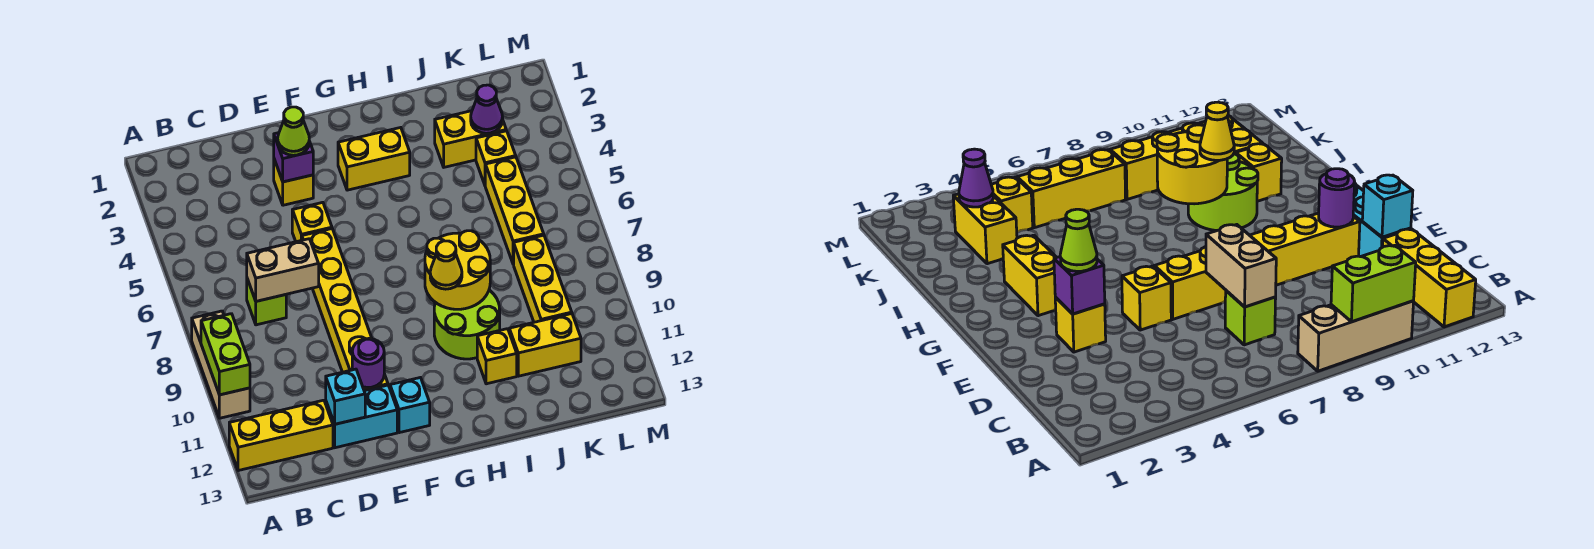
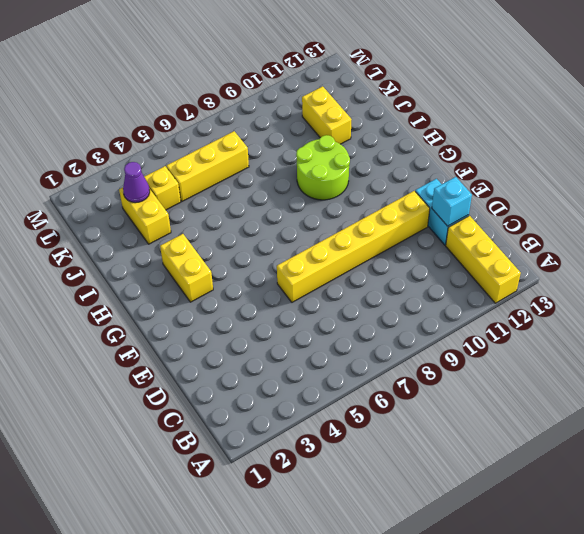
none -> tan brick A8:A10 level 1
none -> lime brick C7 level 1
none -> yellow brick E3 level 1

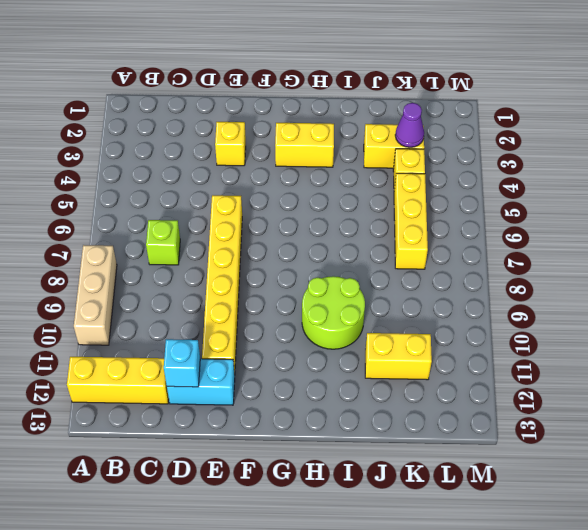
none -> yellow brick E5 level 1
none -> cyan brick F12 level 1
none -> yellow brick I11 level 1

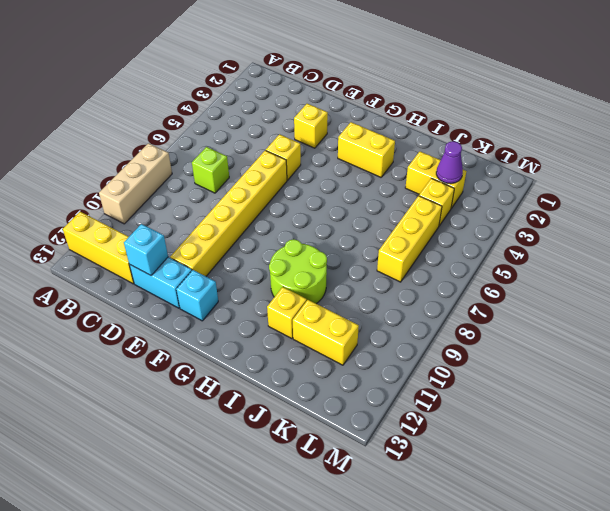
none -> yellow brick K8:K10 level 1
none -> lime brick A9:A10 level 2
none -> tan brick C7:D7 level 2

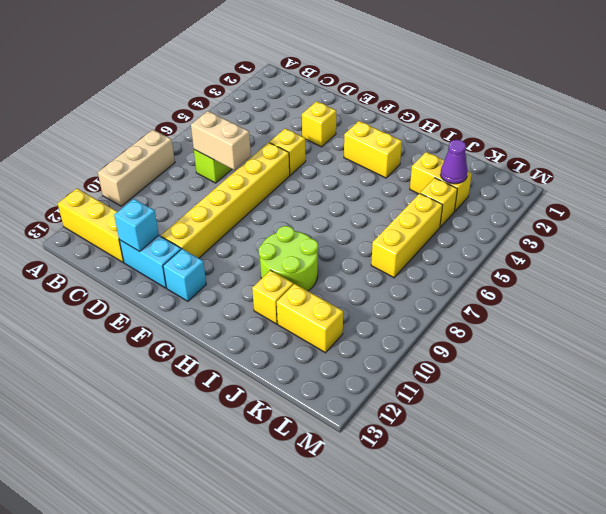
none -> yellow brick K8:K10 level 1
none -> lime brick A9:A10 level 2
none -> purple brick E3 level 2

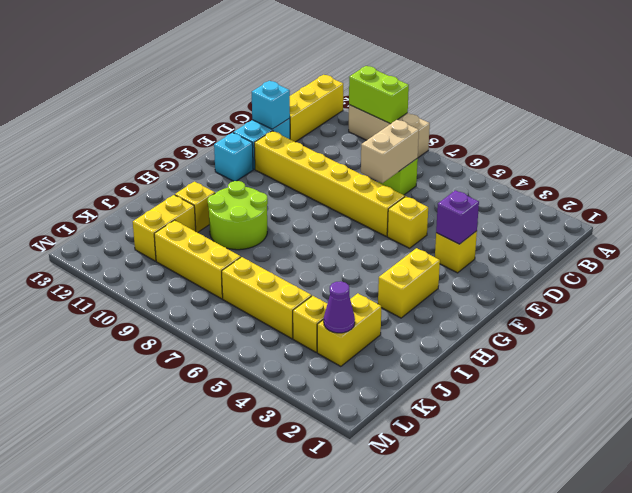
none -> purple round brick E11 level 2
none -> yellow round brick H8:I9 level 2
none -> lime cone E3 level 3

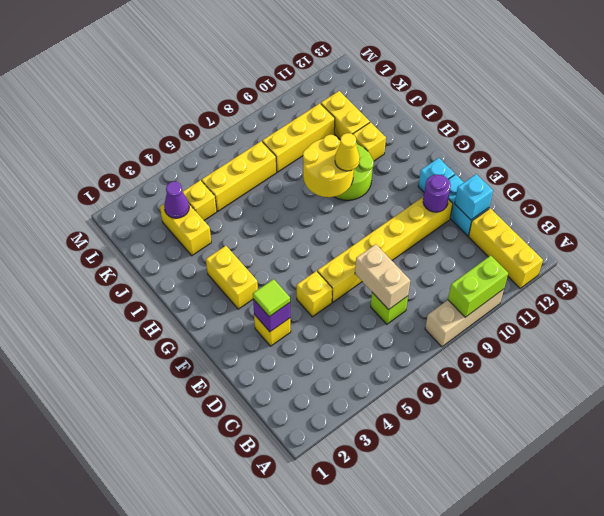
lime tile E3 level 3 -> lime cone E3 level 3

